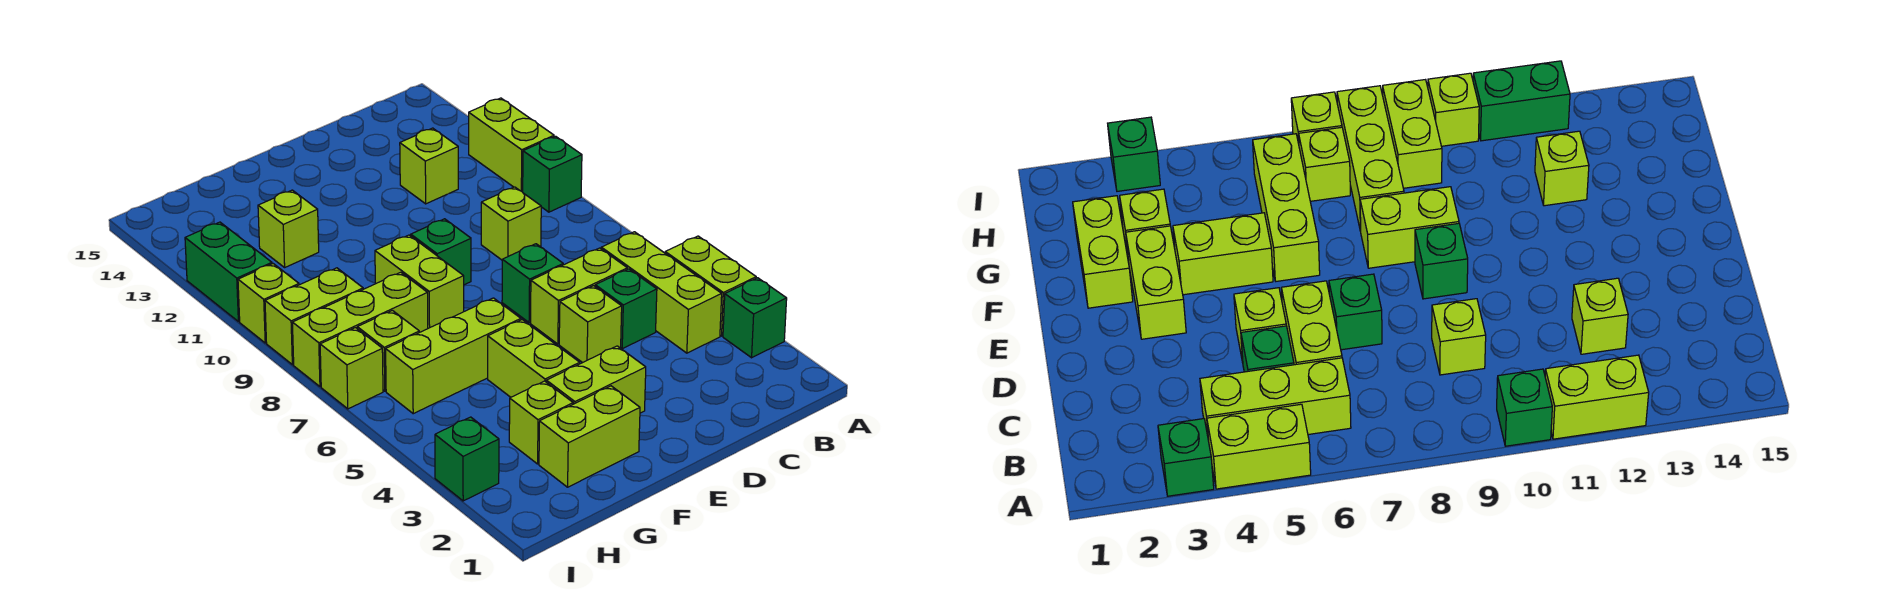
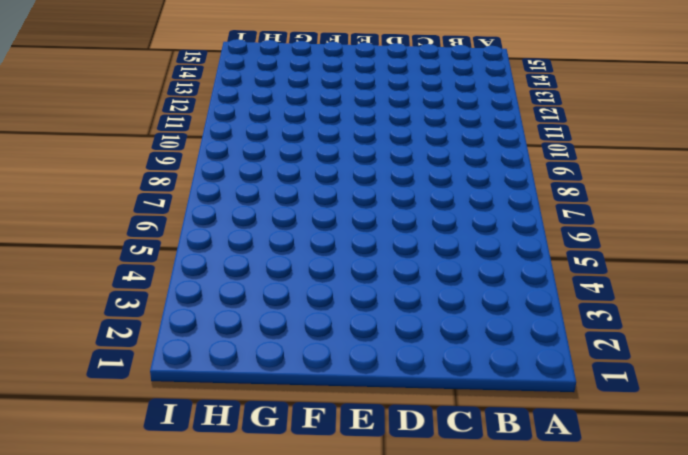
none -> green brick A3 level 1
none -> lime brick A4:A5 level 1
none -> green brick A10 level 1

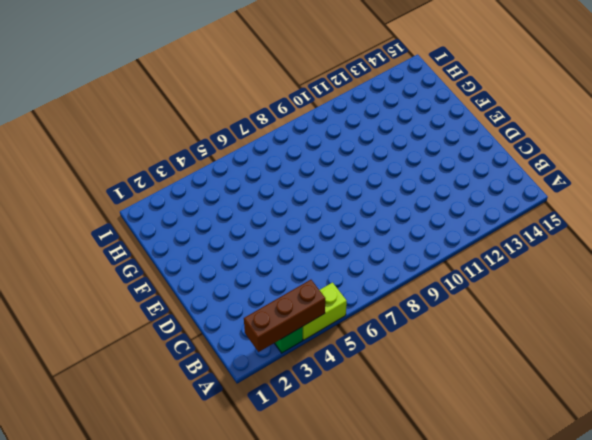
brown brick A2:A4 level 2 -> none
none -> green brick A10 level 1
none -> lime brick A11:A12 level 1
none -> lime brick B4:B6 level 1

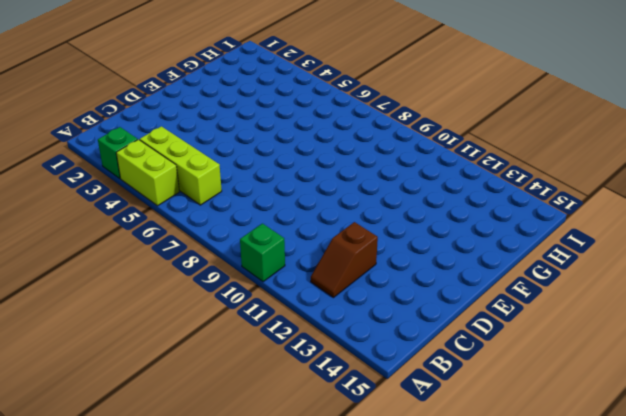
brown slope B12:C12 level 1 top C -> lime brick C12 level 1
none -> lime brick A11:A12 level 1
none -> green brick C5 level 1
none -> lime brick C6:D6 level 1

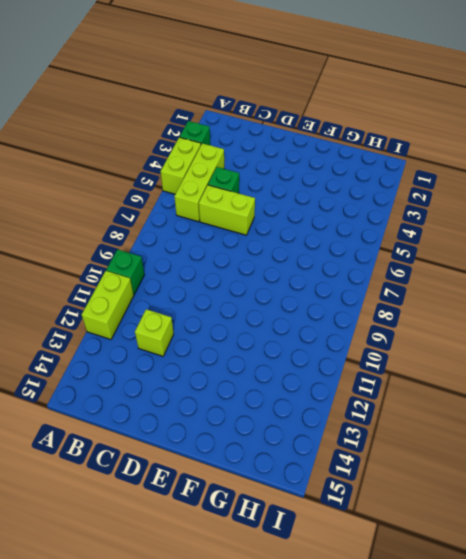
none -> lime brick C9 level 1
none -> lime brick D5 level 1
none -> green brick D7 level 1

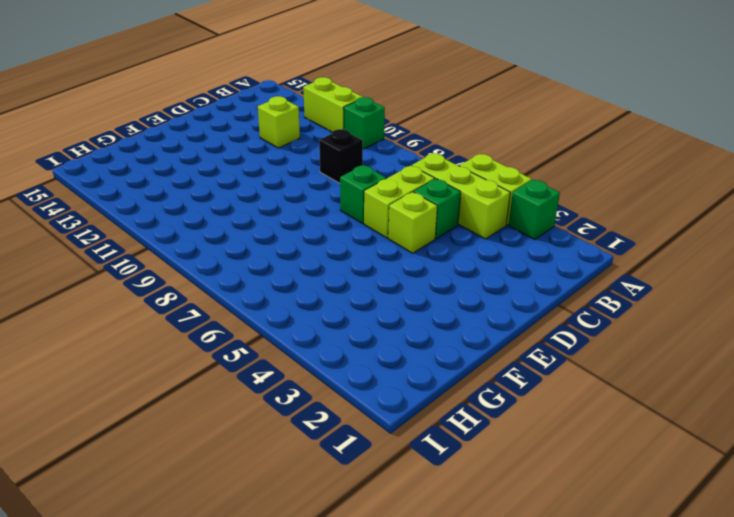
black brick C9 level 1 -> lime brick C9 level 1
none -> lime brick E3:F3 level 1
none -> green brick E9 level 1
none -> lime brick F2:G2 level 1

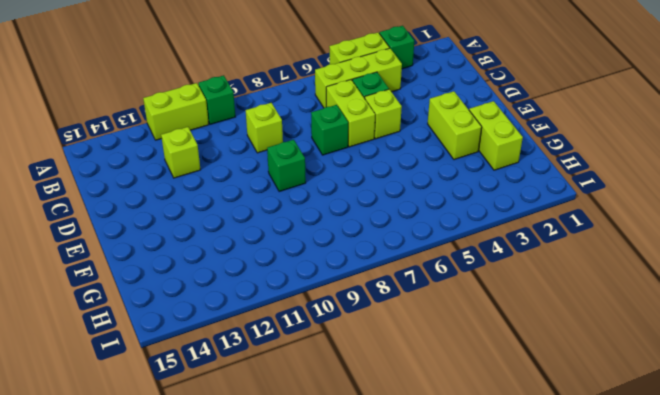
none -> lime brick F4:F5 level 1
none -> lime brick F6:H6 level 1
none -> lime brick F8:F9 level 1

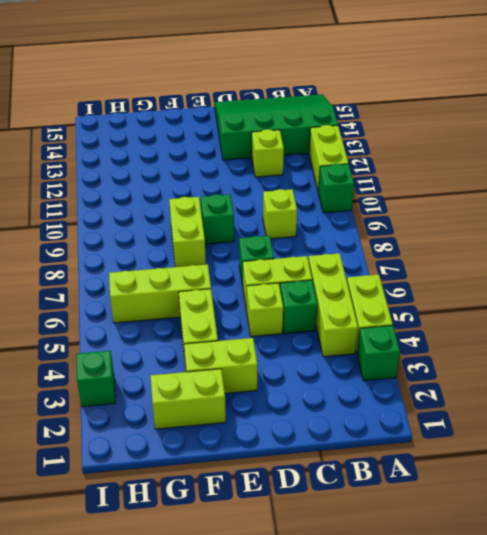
green slope A13:D15 level 1 top 13 -> none
none -> lime brick G3 level 1
none -> lime brick G8:I8 level 1
none -> lime brick G12 level 1

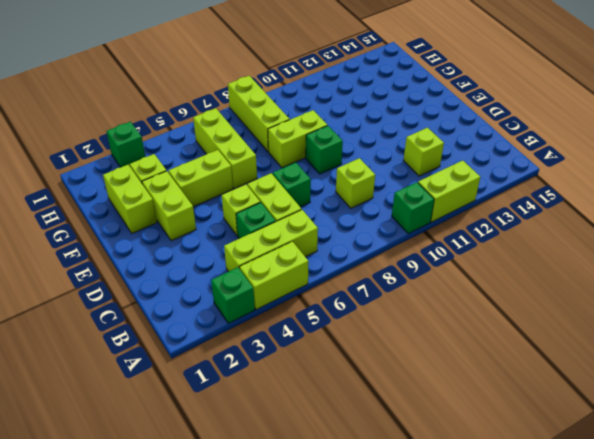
none -> lime brick G12 level 1
none -> lime brick H7 level 1
none -> lime brick H9:I9 level 1

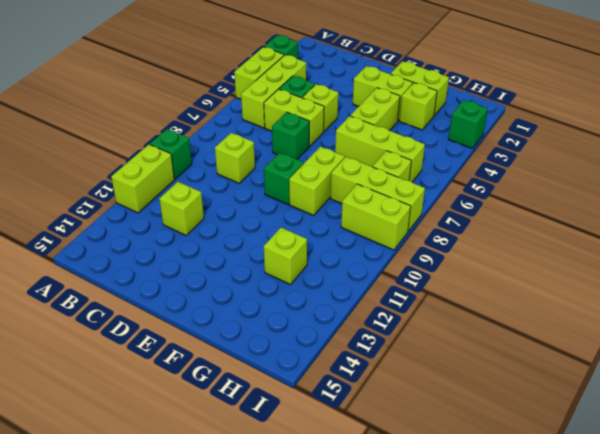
none -> lime brick I7 level 1
none -> lime brick I10 level 1
none -> green brick I11:I12 level 1

